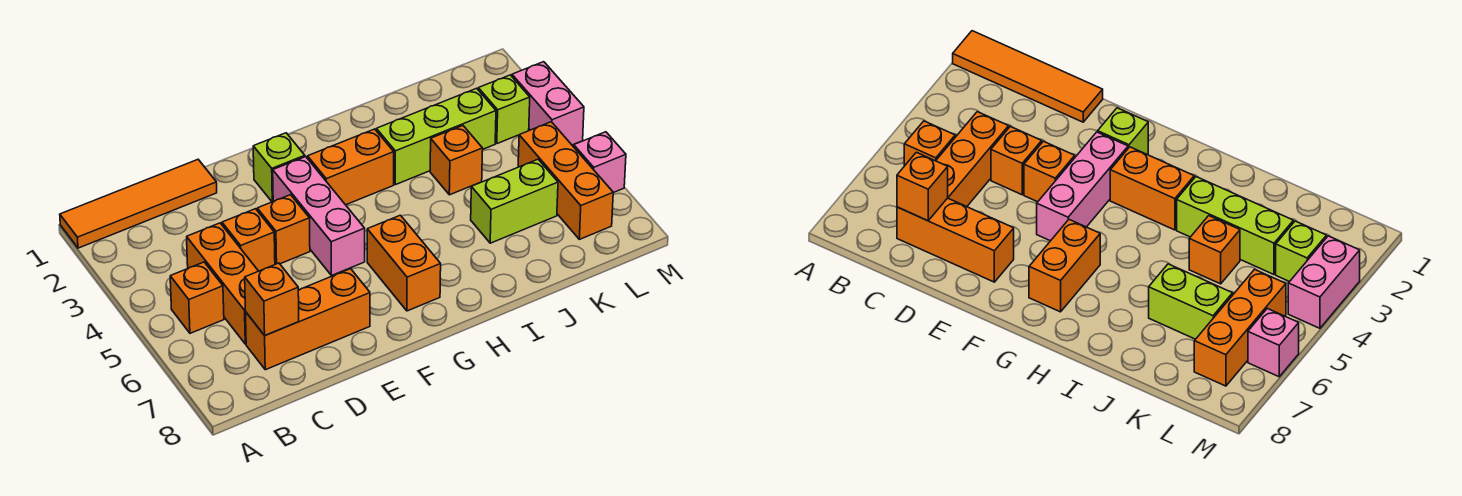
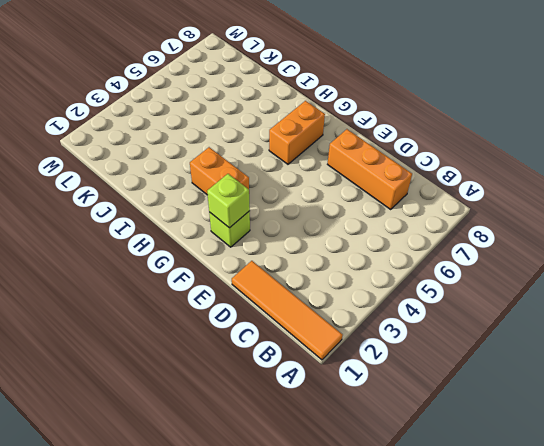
lime brick F2 level 2 -> lime brick L3 level 1
none -> orange brick B5 level 1
none -> orange brick C4:C6 level 1
none -> orange brick D4 level 1

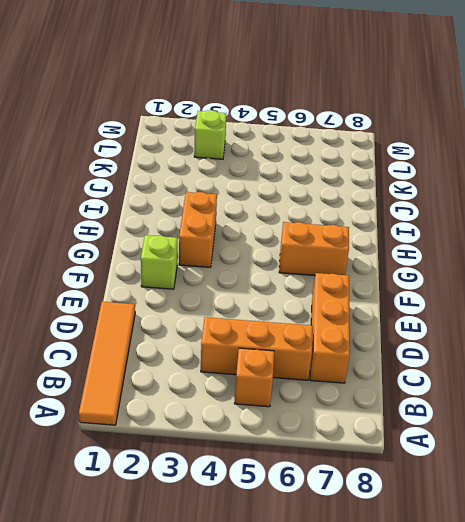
none -> orange brick D4 level 1
none -> orange brick E4 level 1
none -> pink brick F3:F5 level 1

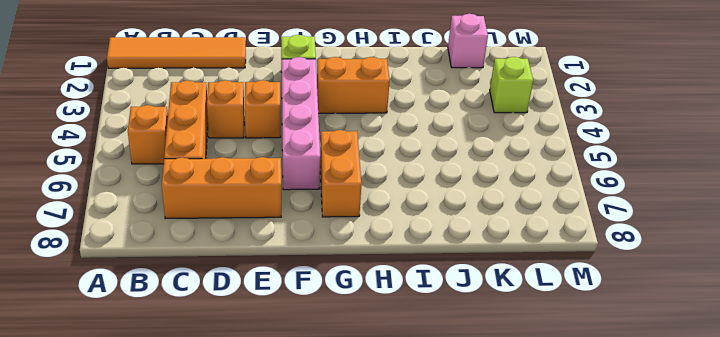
pink brick F3:F6 level 1 -> pink brick F3:F5 level 1
pink brick K1 level 1 -> pink brick M6 level 1
none -> lime brick I3:K3 level 1
none -> orange brick J4 level 1
none -> lime brick J6:K6 level 1

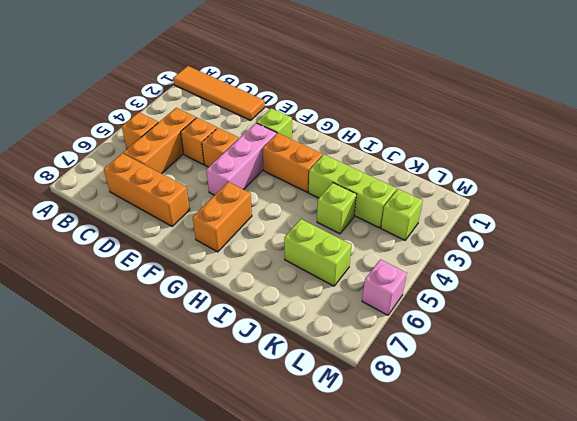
lime brick J4 level 1 -> orange brick J4 level 1
none -> orange brick L5:L7 level 1
none -> pink brick M3:M4 level 1
none -> orange brick C7 level 2

